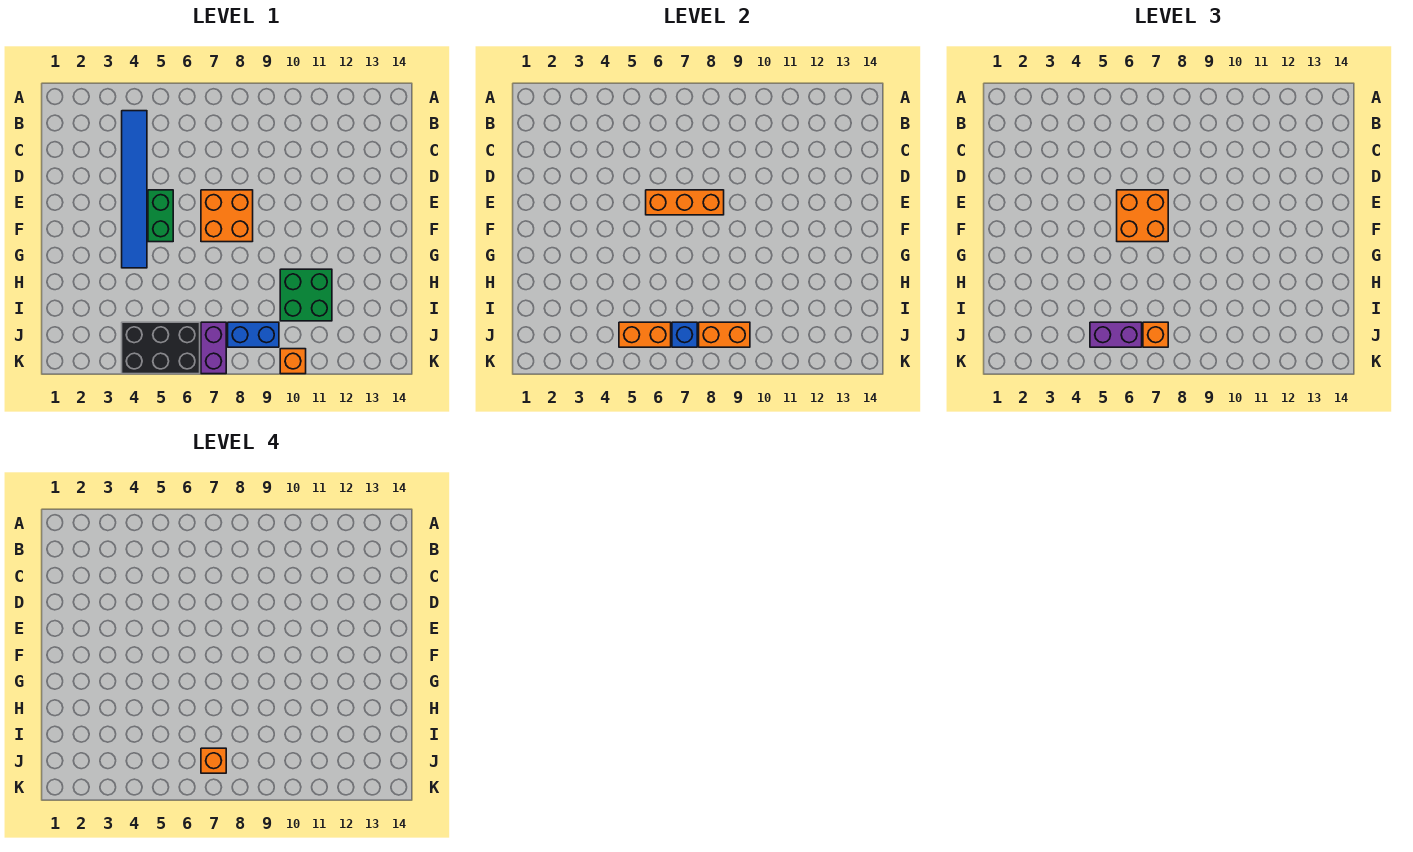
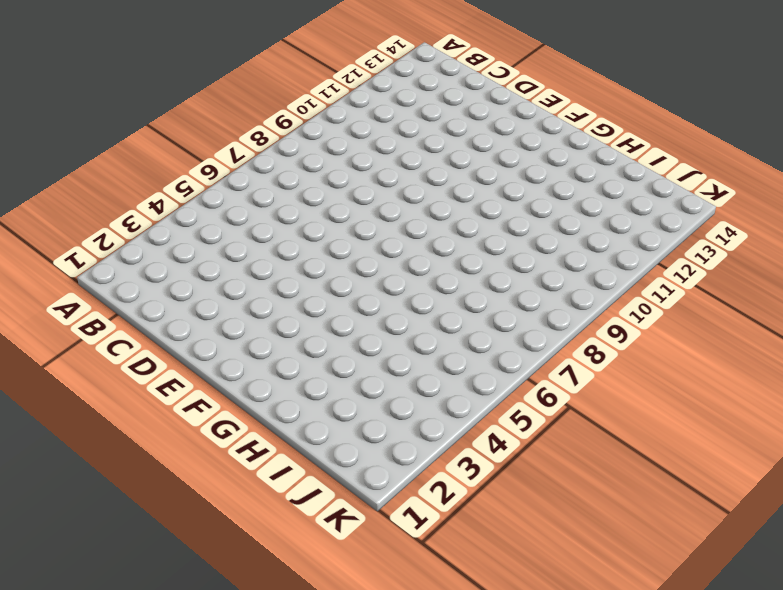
none -> blue tile B4:G4 level 1
none -> green brick E5:F5 level 1
none -> orange brick E7:F8 level 1

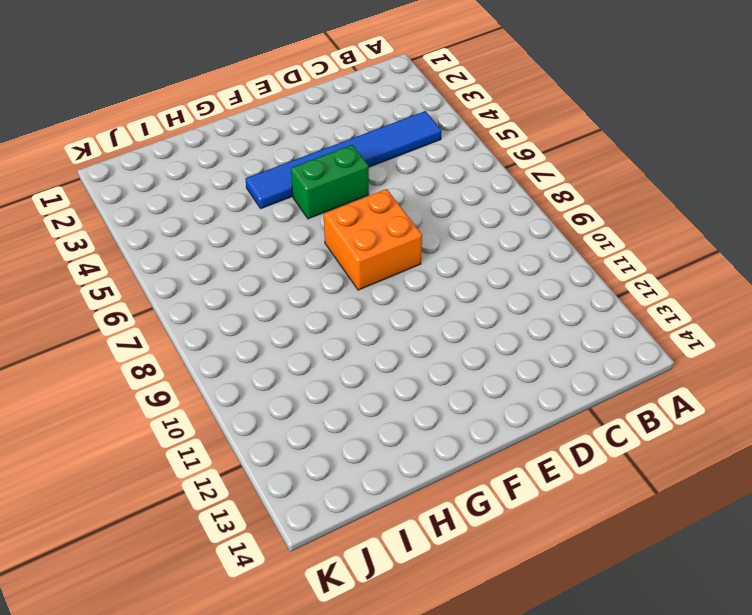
none -> green brick H10:I11 level 1
none -> black brick J4:K6 level 1
none -> purple brick J7:K7 level 1

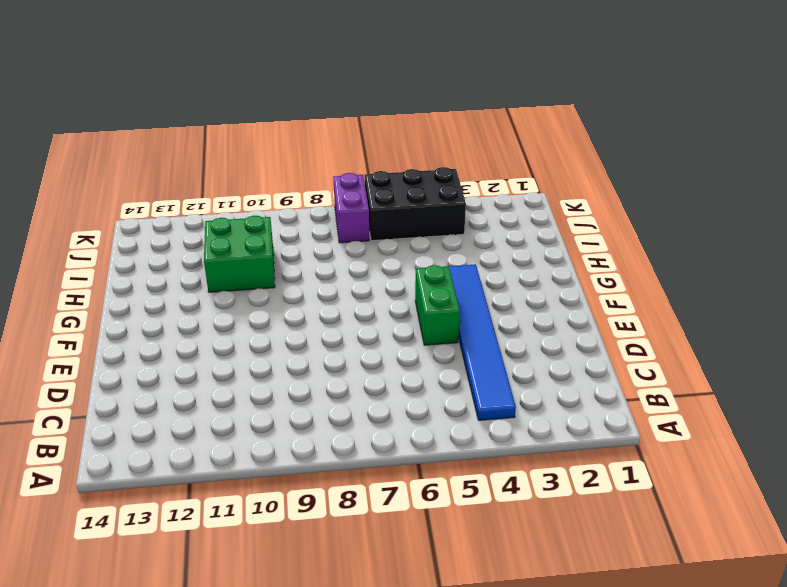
none -> orange brick E7:F8 level 1
none -> blue brick J8:J9 level 1
none -> orange brick K10 level 1

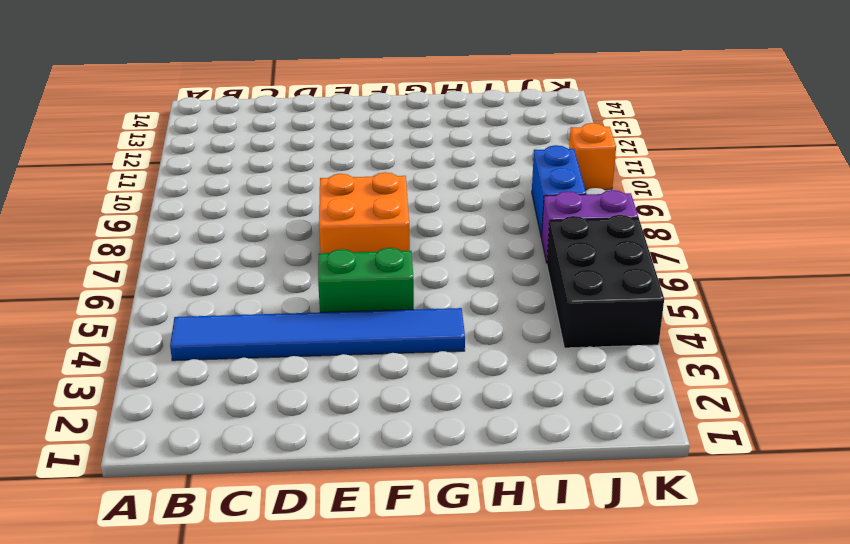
none -> green brick H10:I11 level 1
none -> orange brick E6:E8 level 2
none -> orange brick J5:J6 level 2

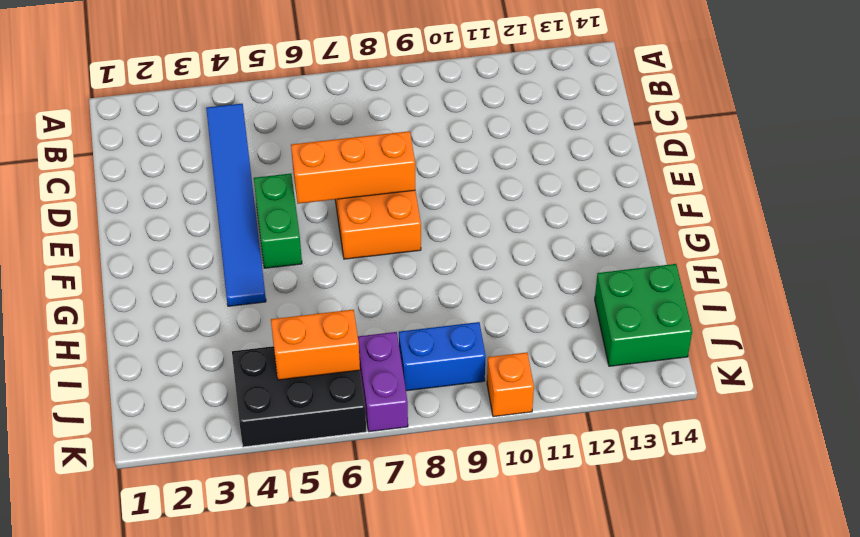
green brick I13:J14 level 1 -> green brick H10:I11 level 1
none -> blue brick J7 level 2
none -> orange brick J8:J9 level 2
none -> orange brick E6:F7 level 3

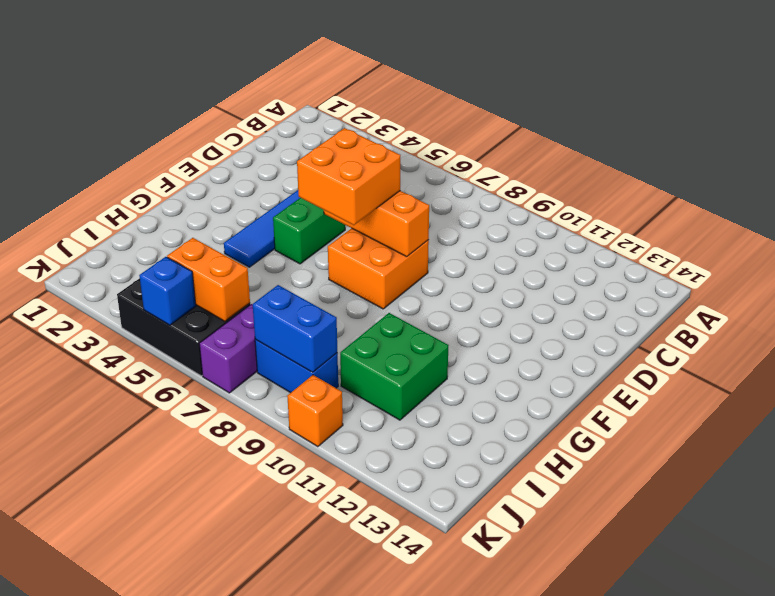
blue brick J8:J9 level 2 -> orange brick J8:J9 level 2
blue brick K5 level 2 -> blue brick J7 level 2
none -> purple brick J5:J6 level 3
none -> orange brick J7 level 3
none -> orange brick J7 level 4

